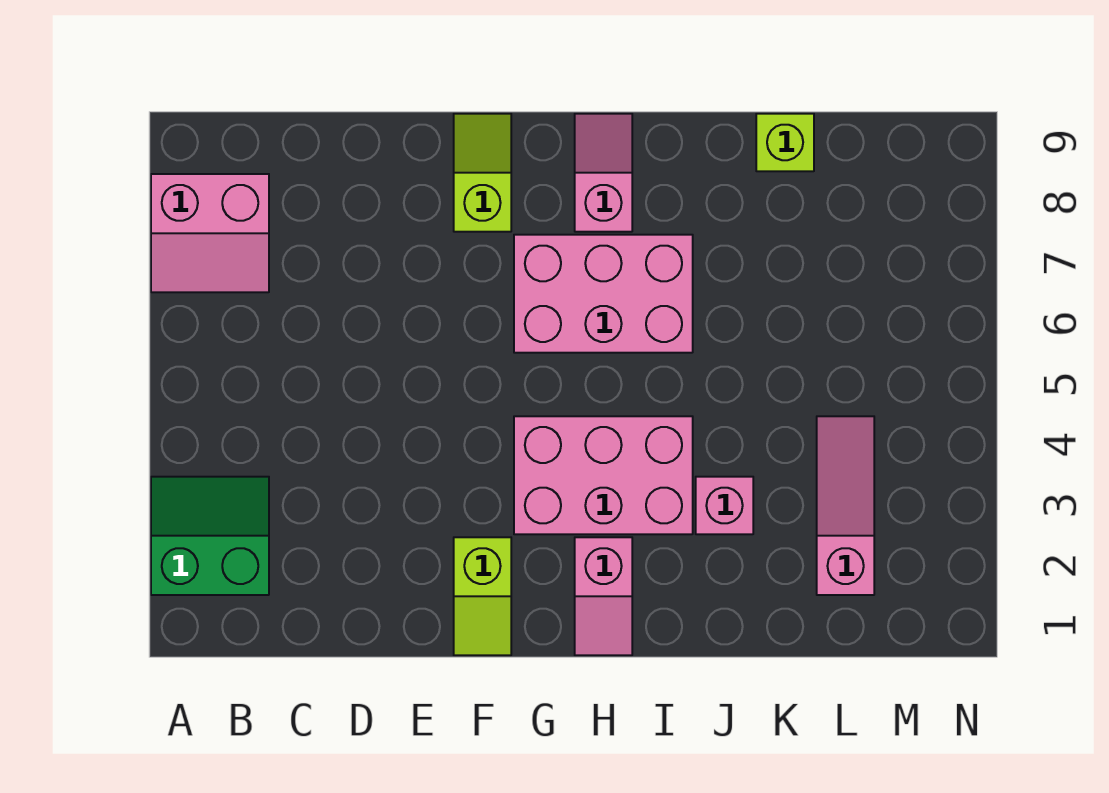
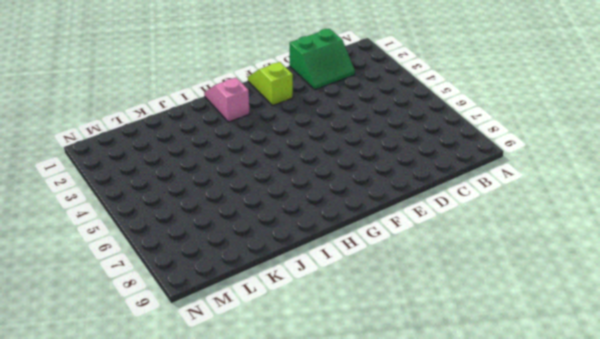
green slope C1:D2 level 1 top 1 -> green slope A2:B3 level 1 top 2
none -> pink slope A7:B8 level 1 top 8
none -> lime slope F8:F9 level 1 top 8

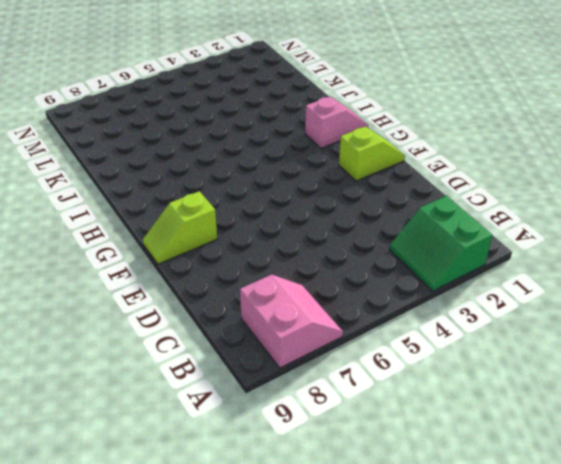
none -> pink brick G3:I4 level 1
none -> pink brick G6:I7 level 1

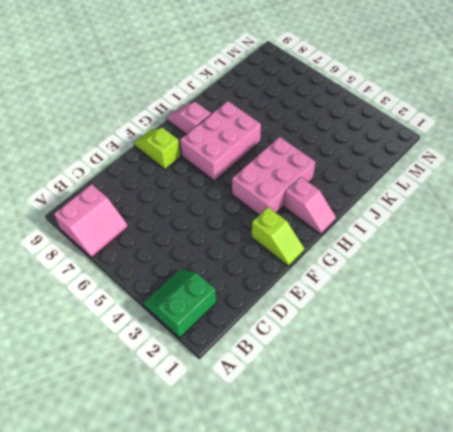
none -> pink brick J3 level 1
none -> lime brick K9 level 1

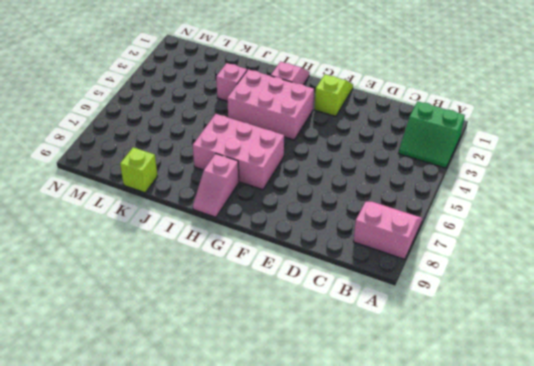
none -> lime slope F8:F9 level 1 top 8
none -> pink slope L2:L4 level 1 top 2

